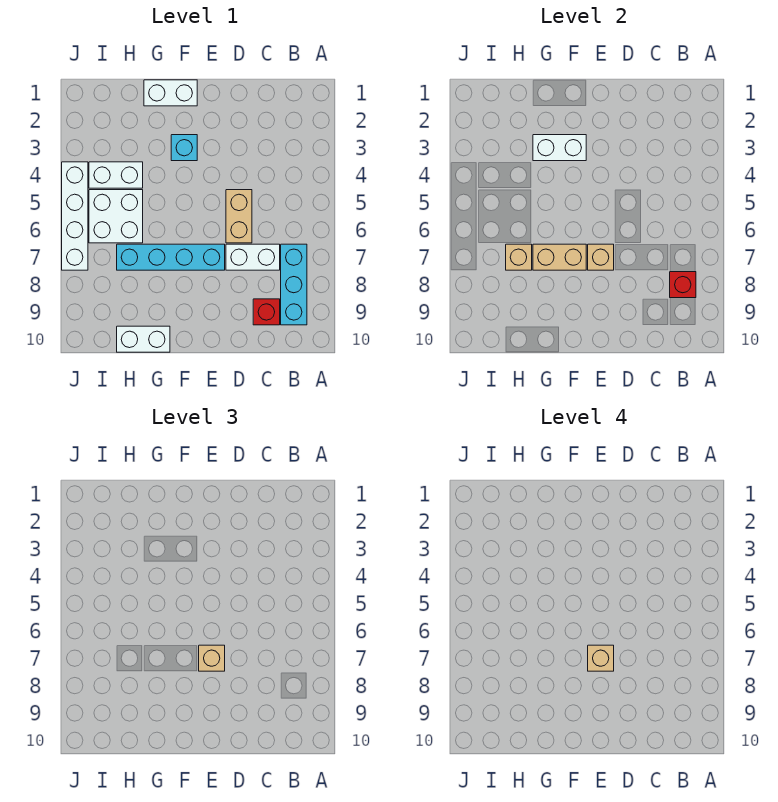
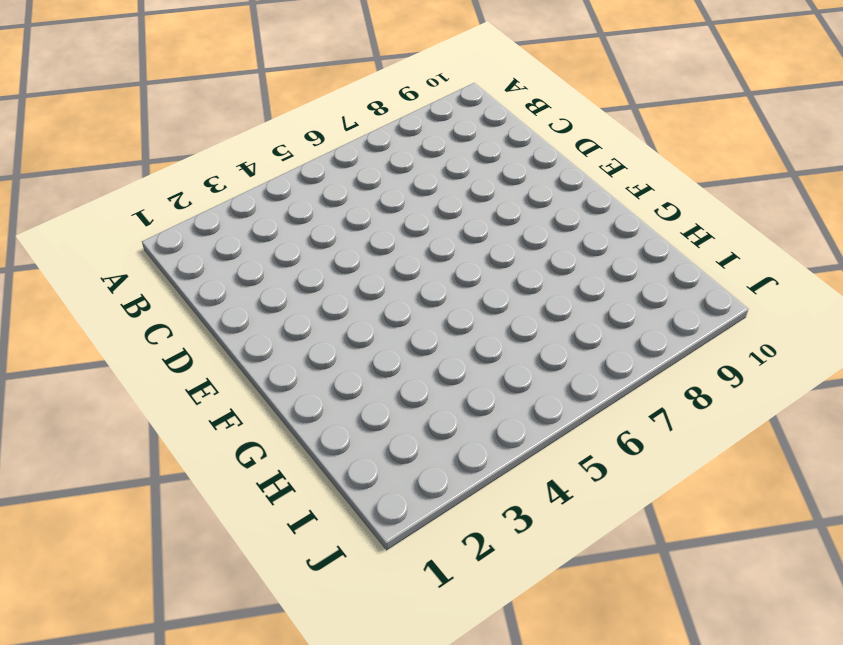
none -> cyan brick B7:B9 level 1
none -> white brick C7:D7 level 1
none -> red brick C9 level 1

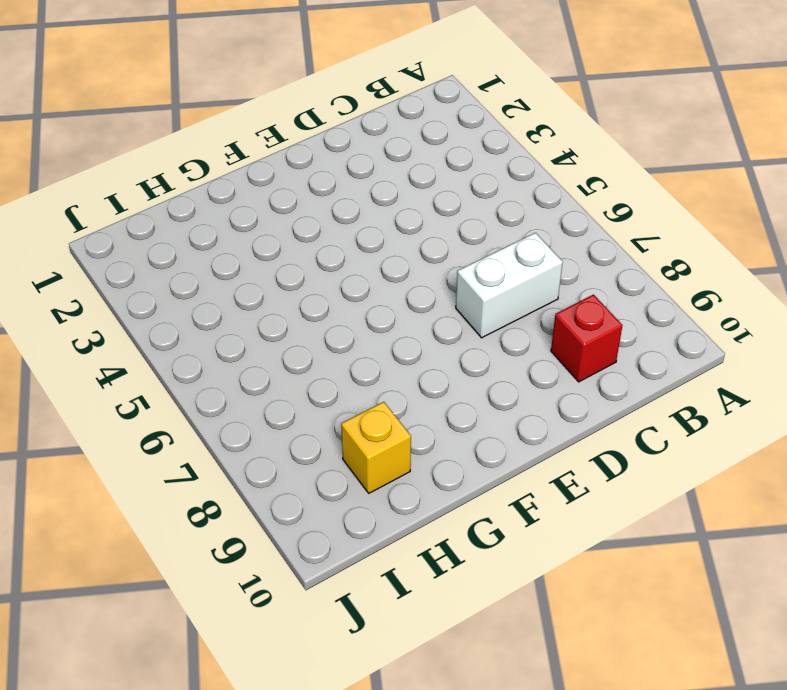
yellow brick H9 level 1 -> none
none -> cyan brick B7:B9 level 1
none -> tan brick D5:D6 level 1
none -> cyan brick E7:H7 level 1

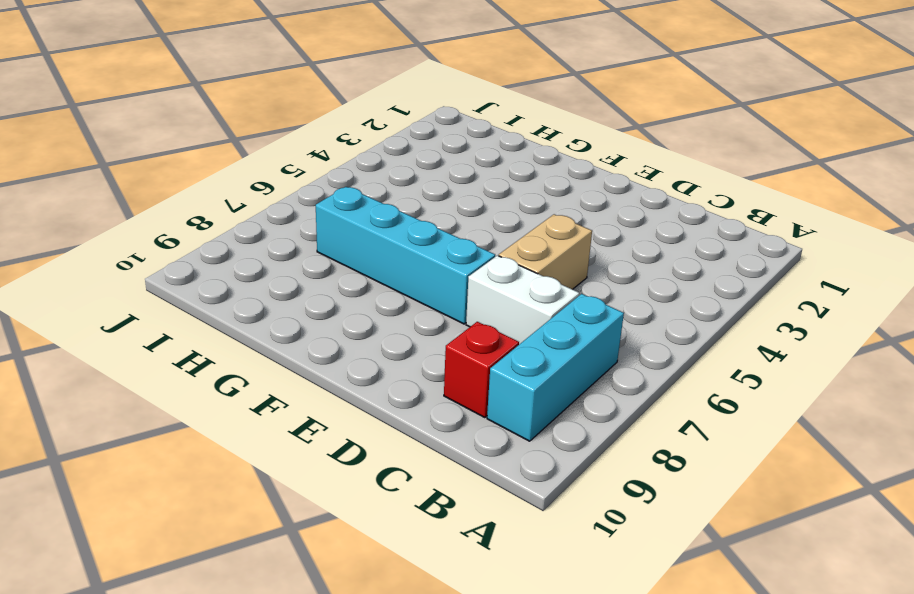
none -> white brick F1:G1 level 1
none -> cyan brick F3 level 1
none -> white brick G10:H10 level 1

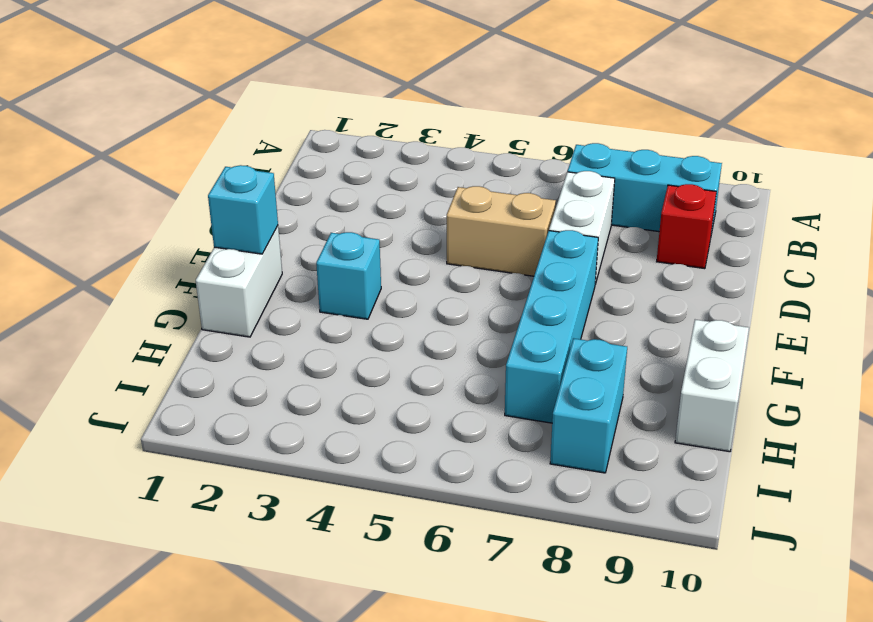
cyan brick F1 level 2 -> none
cyan brick H8:I8 level 1 -> none
none -> white brick H4:I4 level 1
none -> white brick H5:I6 level 1
none -> white brick J4:J7 level 1

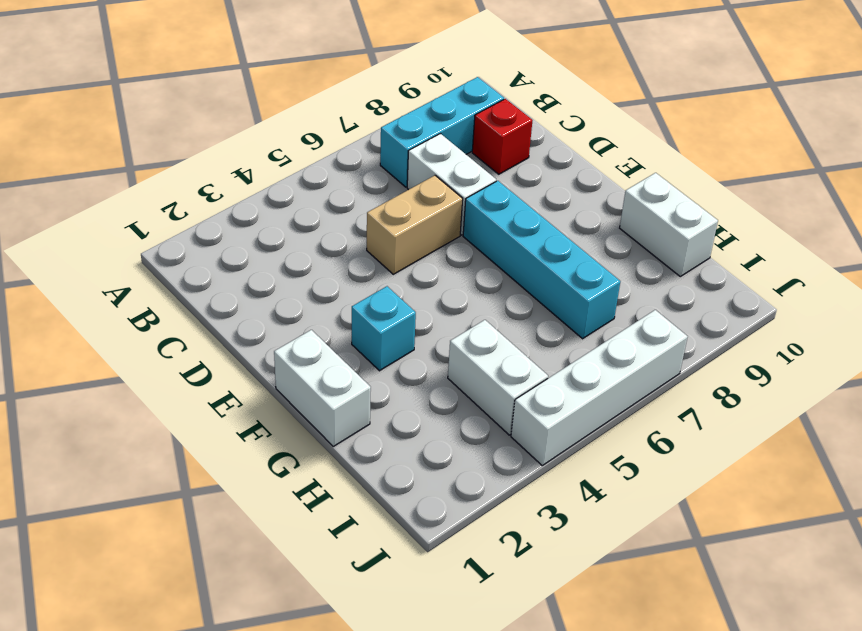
none -> white brick H5:I6 level 1
none -> red brick B8 level 2
none -> tan brick E7 level 2

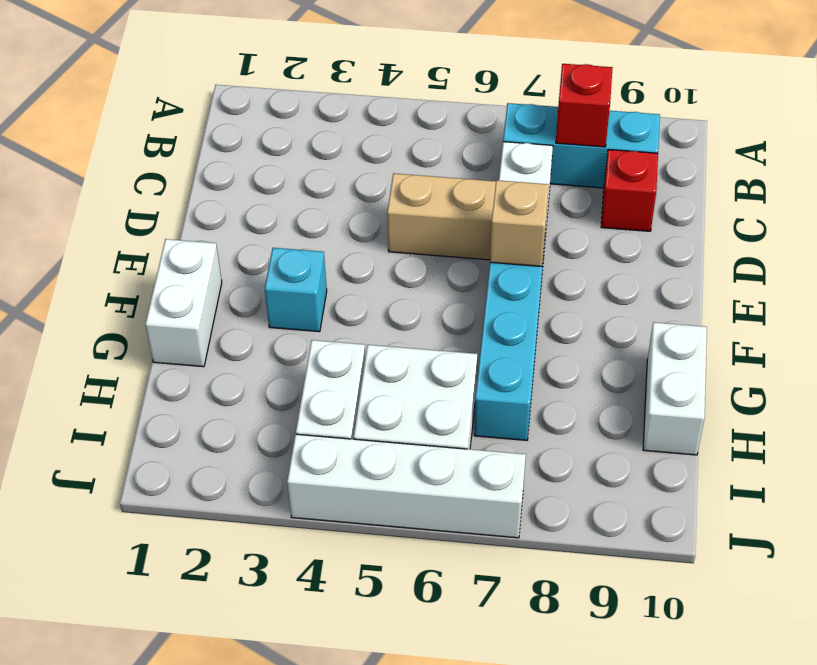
none -> white brick F3:G3 level 2
none -> tan brick F7:G7 level 2
none -> tan brick H7 level 2

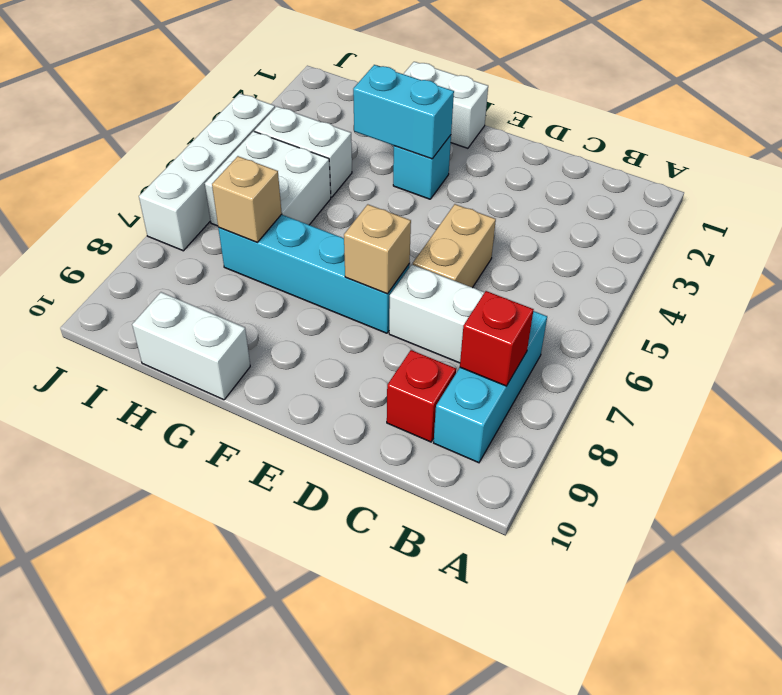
cyan brick F3:G3 level 2 -> white brick F3:G3 level 2
none -> tan brick F7:G7 level 2
none -> tan brick E7 level 3
none -> tan brick E7 level 4

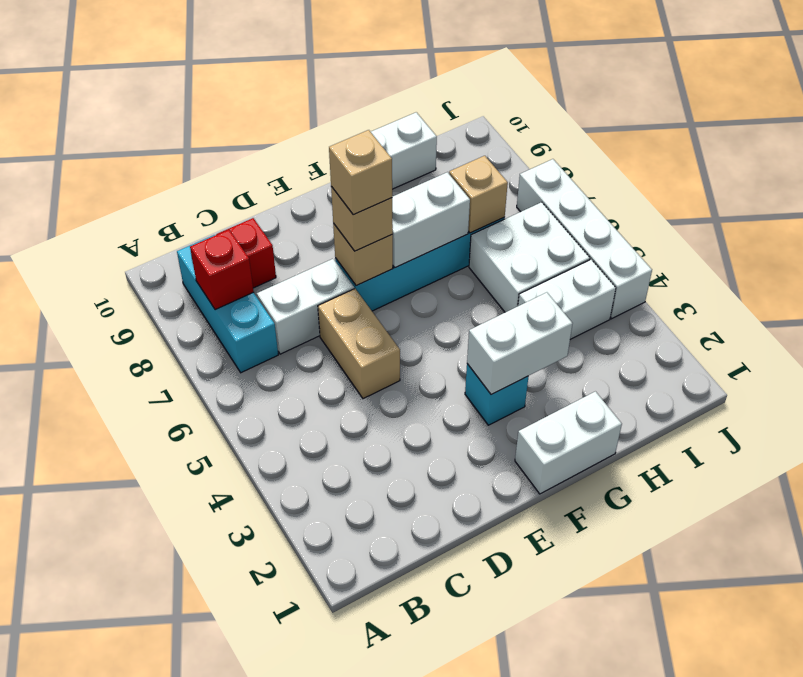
white brick F7:G7 level 2 -> tan brick F7:G7 level 2

